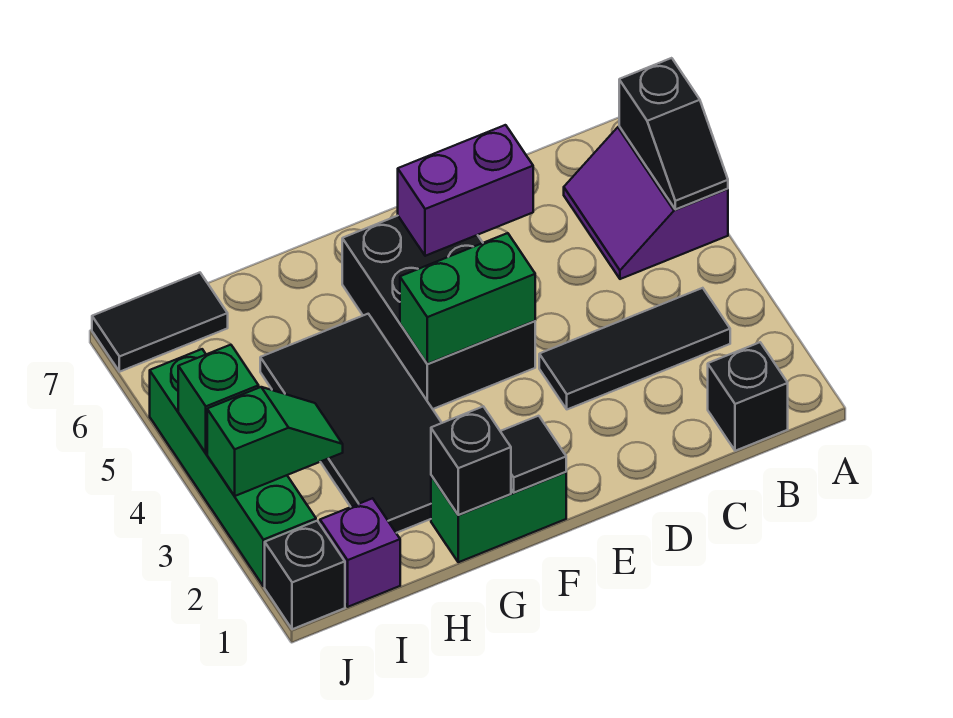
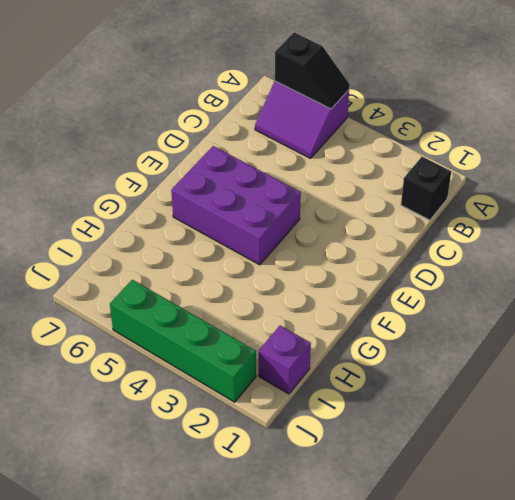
purple brick E4:F6 level 1 -> black brick E4:F6 level 1
none -> black tile B3:D3 level 1
none -> green brick F1:G1 level 1
none -> black tile G2:H5 level 1

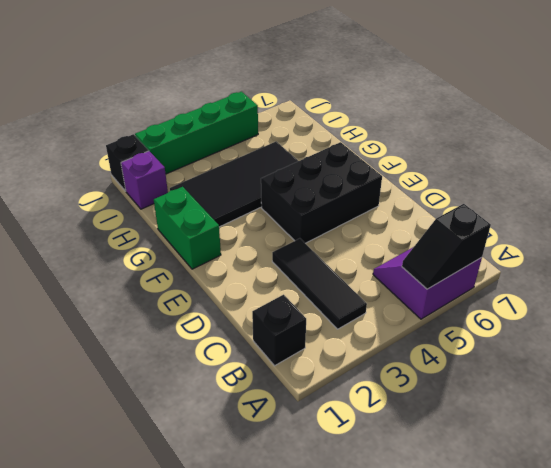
none -> black tile I7:J7 level 1
none -> purple brick D6:E6 level 2
none -> green brick E4:F4 level 2

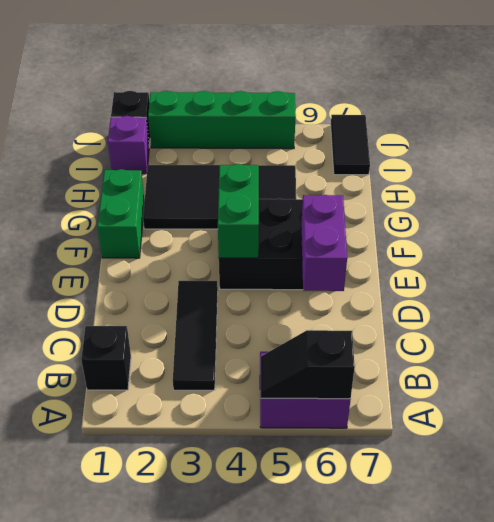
none -> black tile F1 level 2
none -> black brick G1 level 2
none -> green slope I3:J3 level 2 top J

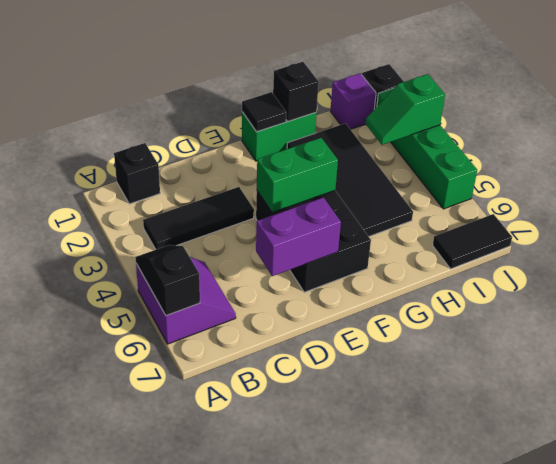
none -> green brick J4 level 2

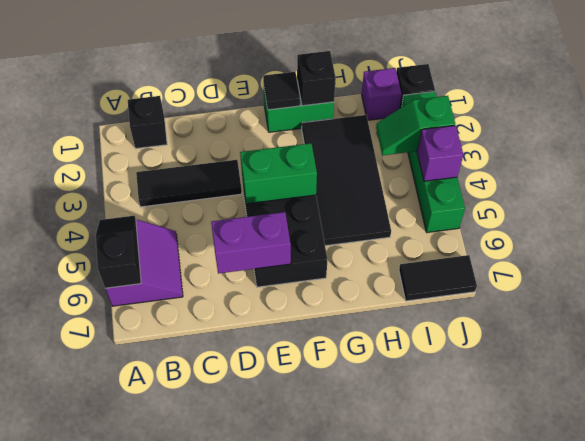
purple brick J4 level 2 -> green brick J4 level 2

